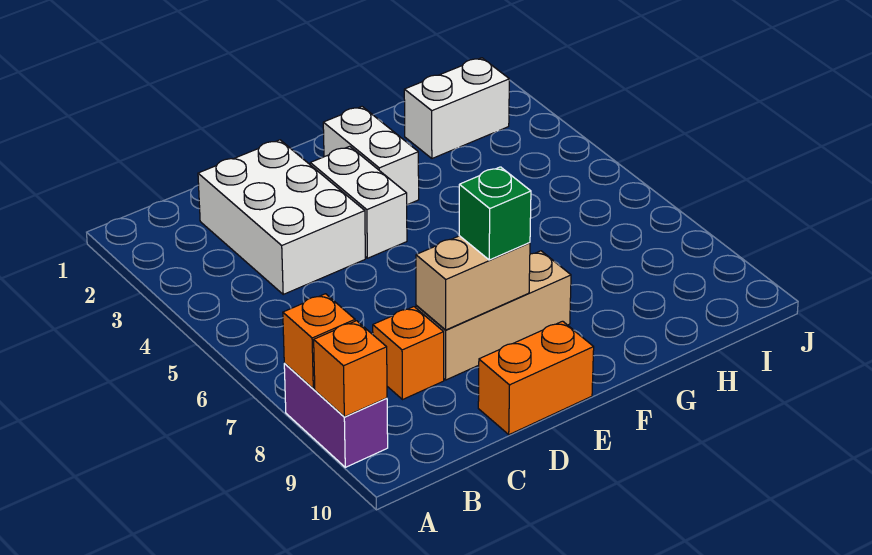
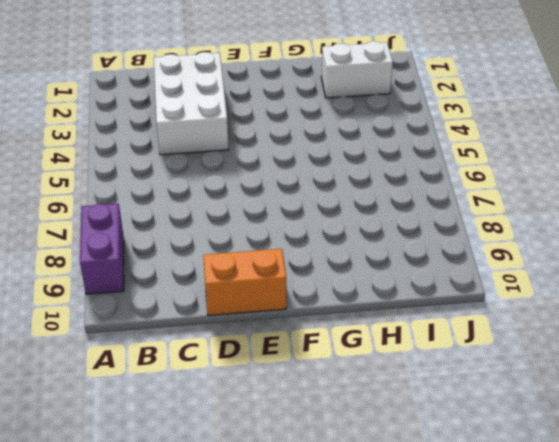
none -> orange brick C8 level 1
none -> tan brick D8:F8 level 1
none -> white brick E3:E4 level 1

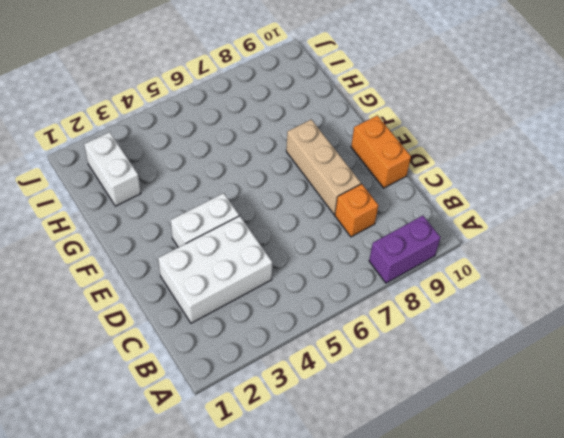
none -> white brick F2:F3 level 1
none -> orange brick A8 level 2
none -> orange brick A9 level 2

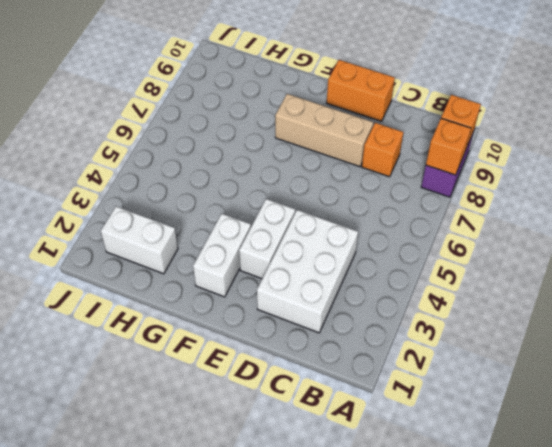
none -> tan brick D8:E8 level 2
none -> green brick E8 level 3

